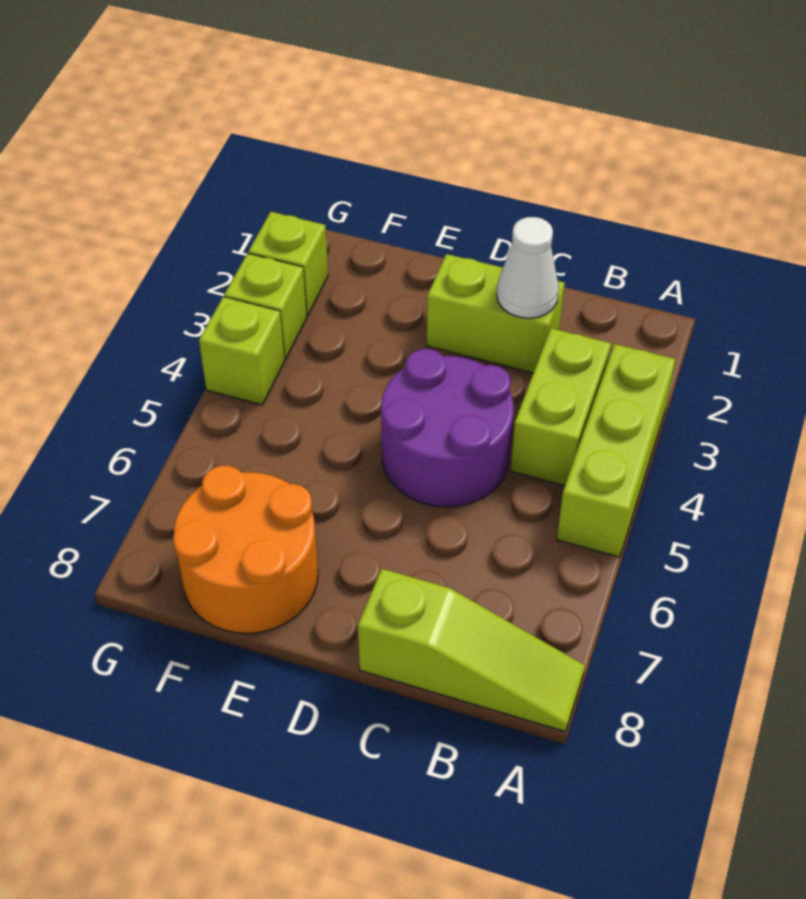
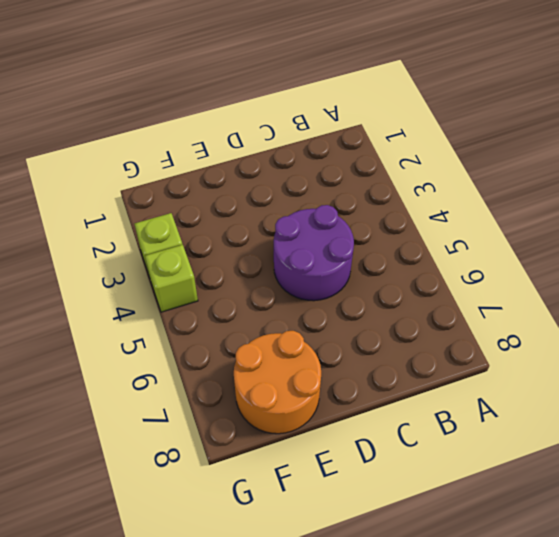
none -> lime brick A3:A5 level 1
none -> lime slope A8:C8 level 1 top C

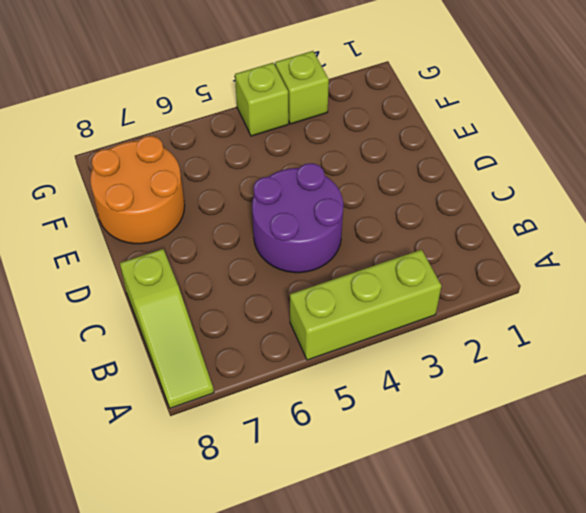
none -> lime brick B3:B4 level 1
none -> lime brick C2:D2 level 1

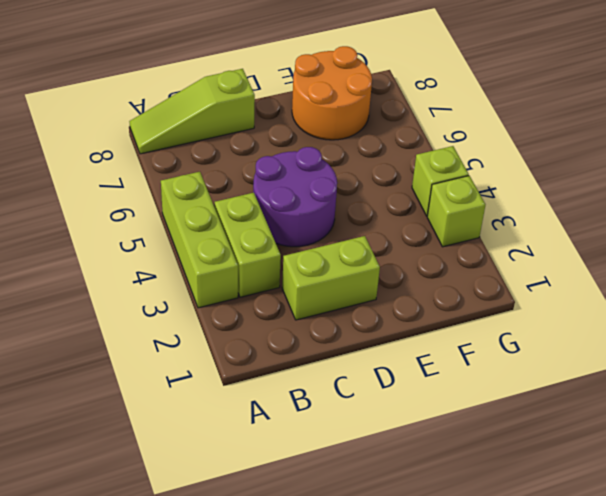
none -> lime brick G2 level 1
none -> white cone C2 level 2

